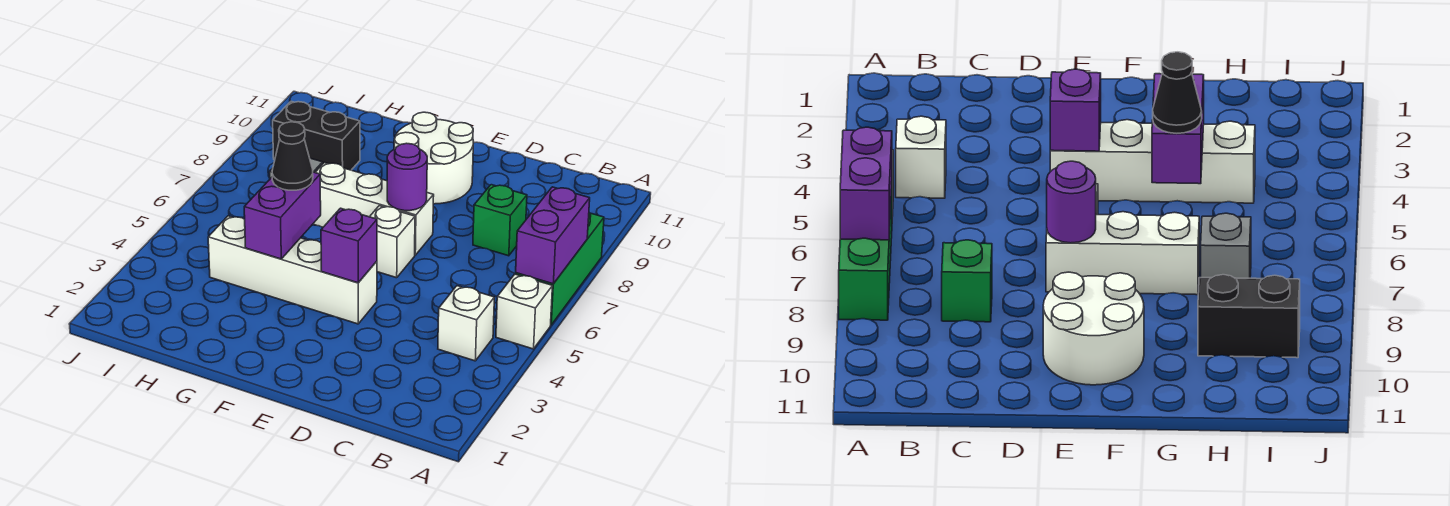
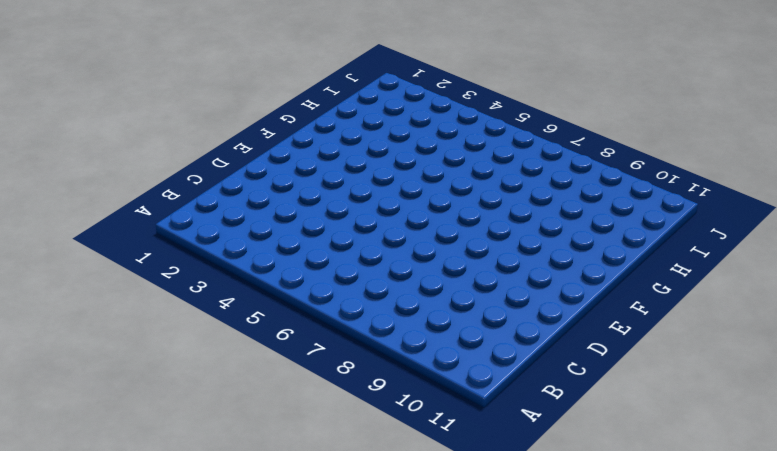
none -> white brick A5 level 1
none -> green brick A6:A8 level 1
none -> white brick B4 level 1

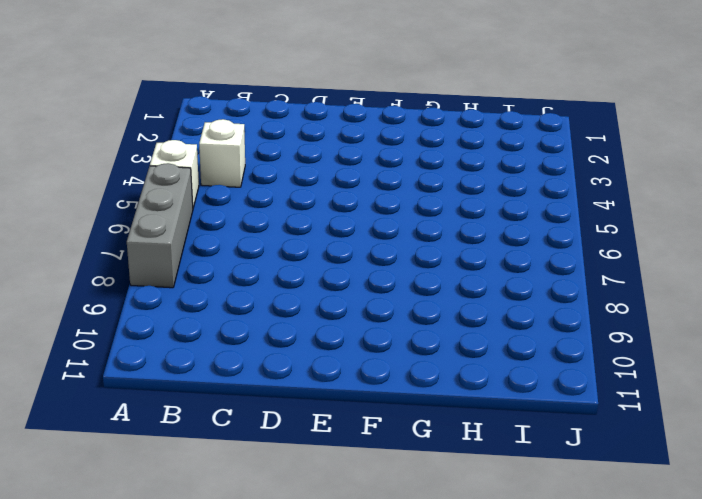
grey brick A6:A8 level 1 -> green brick A6:A8 level 1
none -> green brick C8 level 1
none -> white brick E4:H4 level 1
none -> white brick E6 level 1

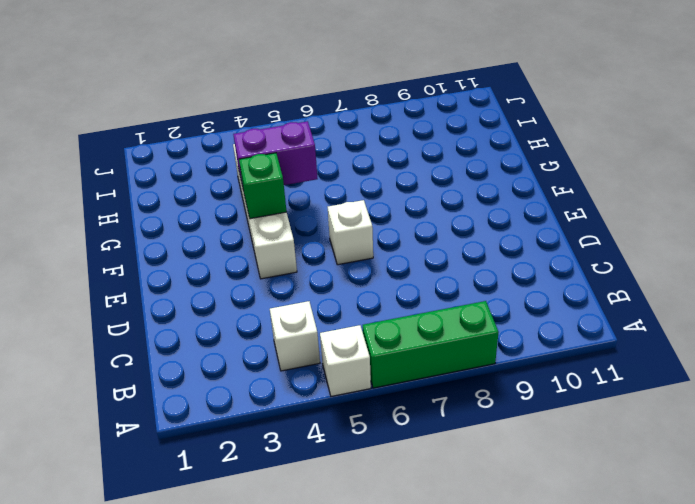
green brick F4 level 2 -> green brick C8 level 1
none -> white brick E7:G7 level 1
none -> white round brick E9:F10 level 1
none -> grey brick H7 level 1

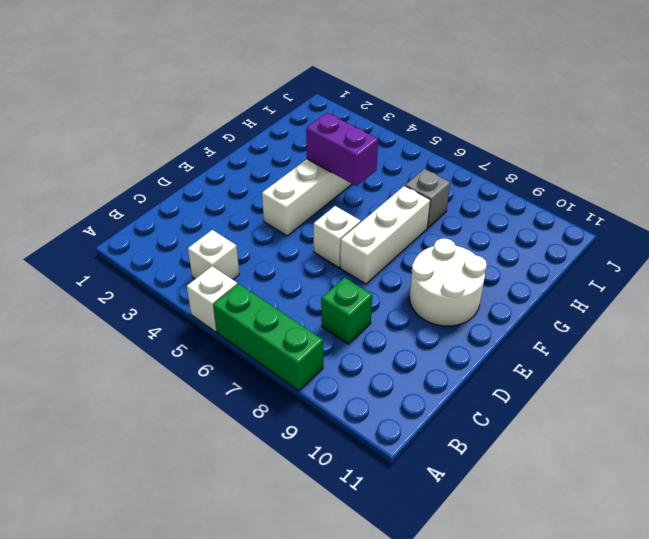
none -> black brick H9:I9 level 1
none -> purple brick A6:A7 level 2
none -> purple brick E4 level 2

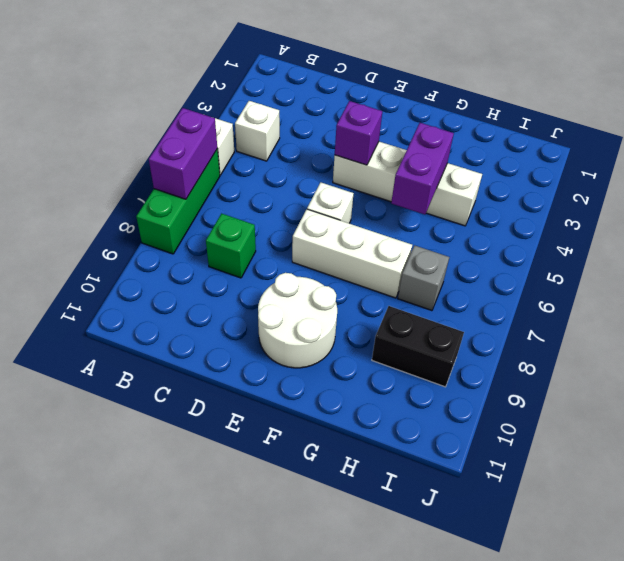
none -> purple round brick E7 level 2
none -> black cone G5 level 3

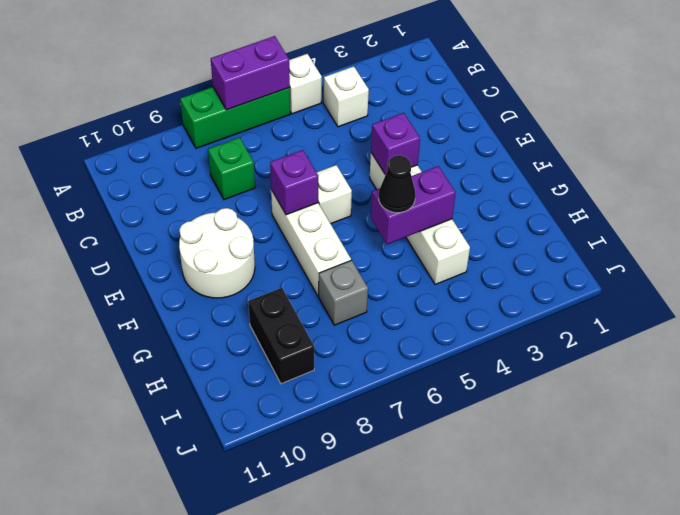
purple brick E7 level 2 -> purple round brick E7 level 2

